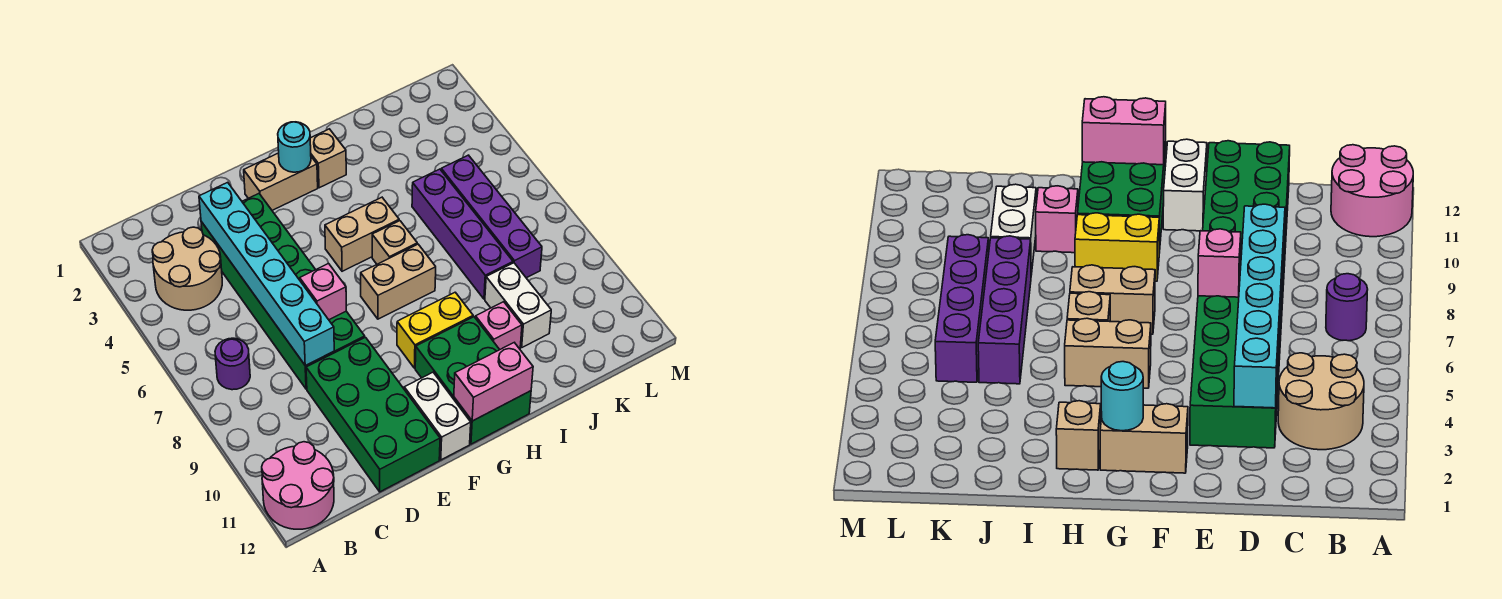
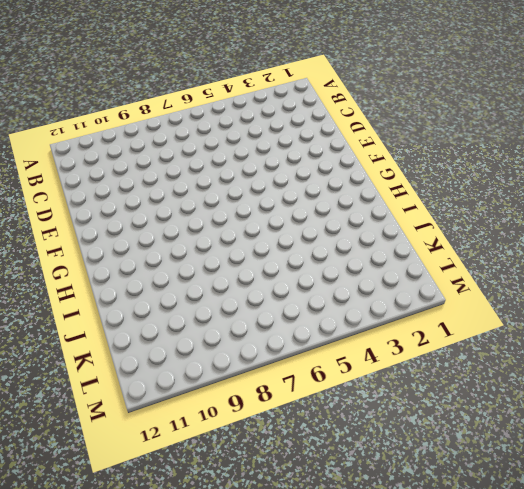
none -> pink round brick A11:B12 level 1
none -> tan round brick B3:C4 level 1
none -> purple round brick B7 level 1

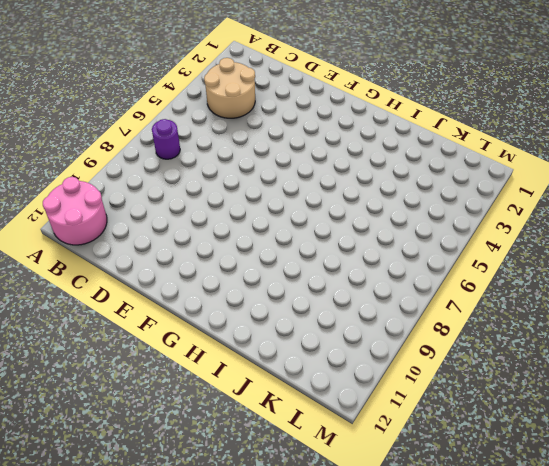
none -> green brick D3:E8 level 1
none -> green brick D9:E12 level 1
none -> tan brick F2:G2 level 1

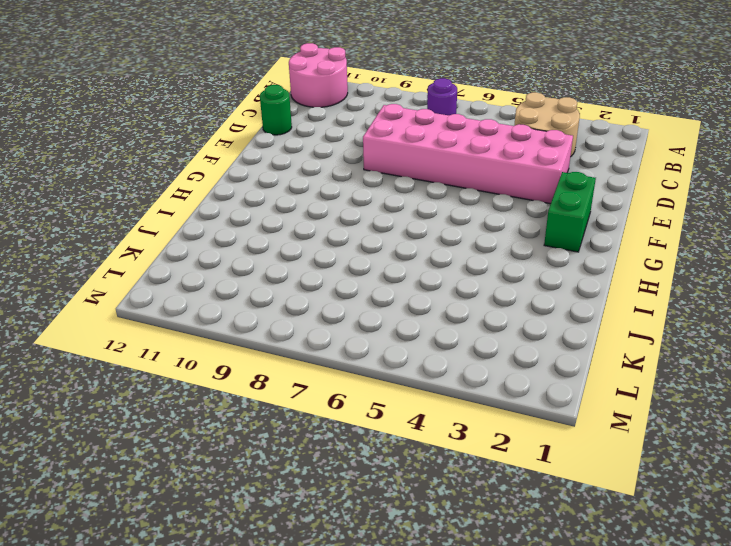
pink brick D3:E8 level 1 -> green brick D3:E8 level 1
green round brick D12 level 1 -> green brick D9:E12 level 1
green brick F2:G2 level 1 -> tan brick F2:G2 level 1
none -> white brick F11:F12 level 1
none -> tan brick G5:H5 level 1
none -> tan brick G7:H7 level 1

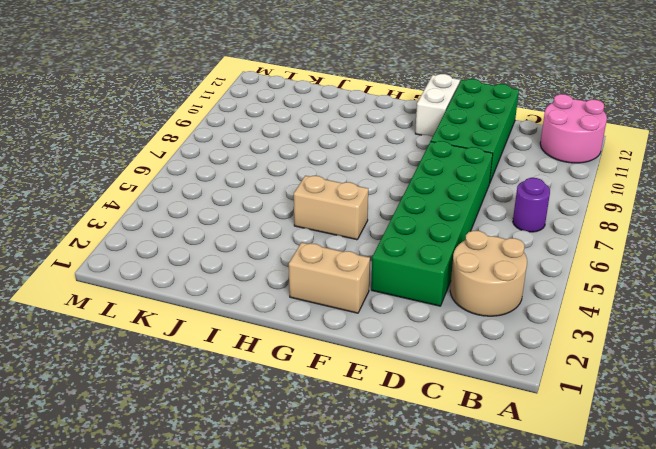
none -> tan brick G7:H7 level 1
none -> yellow brick G9:H9 level 1
none -> green brick G10:H12 level 1

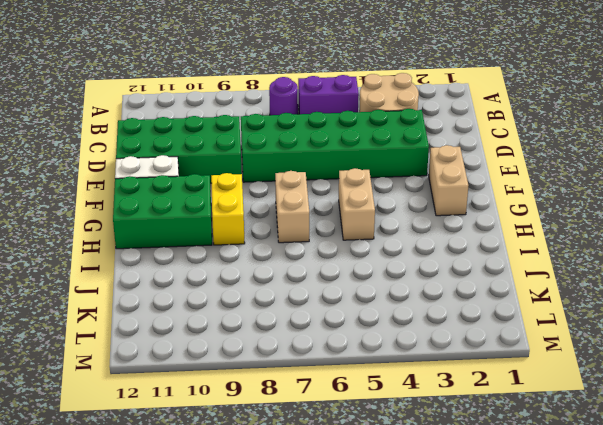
purple brick B5:B6 level 1 -> none
none -> pink round brick A11:B12 level 1
none -> tan brick H2 level 1
none -> tan brick H6 level 1

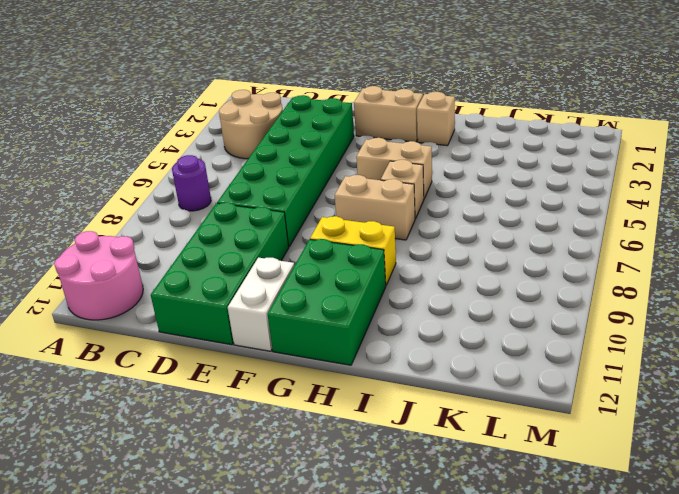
none -> pink brick I10 level 1
none -> purple brick J5:J8 level 1
none -> white brick J9:J10 level 1

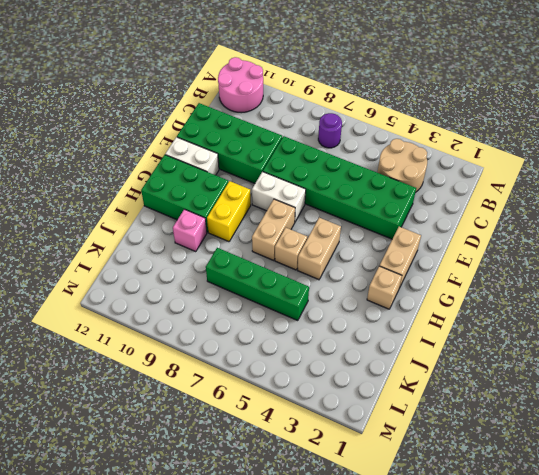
white brick F7:F8 level 1 -> white brick J9:J10 level 1
green brick J5:J8 level 1 -> purple brick J5:J8 level 1
none -> purple brick K5:K8 level 1
none -> cyan brick D3:D8 level 2
none -> pink brick E7 level 2

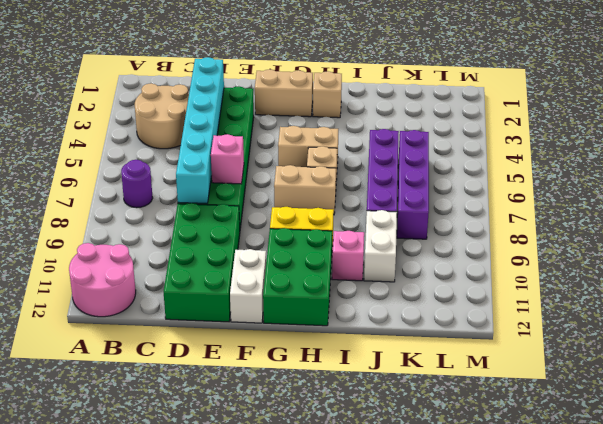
none -> cyan round brick G2 level 2
none -> pink brick G12:H12 level 2

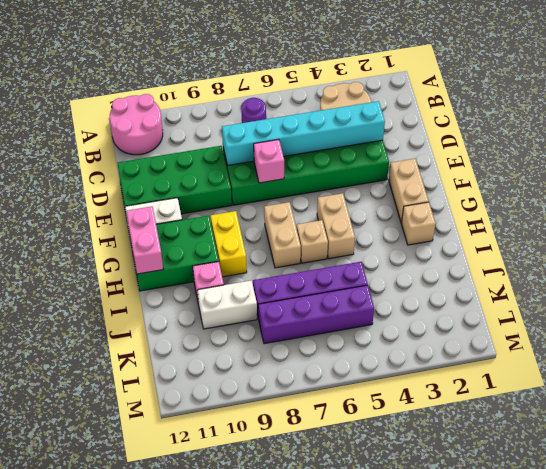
none -> cyan round brick G2 level 2

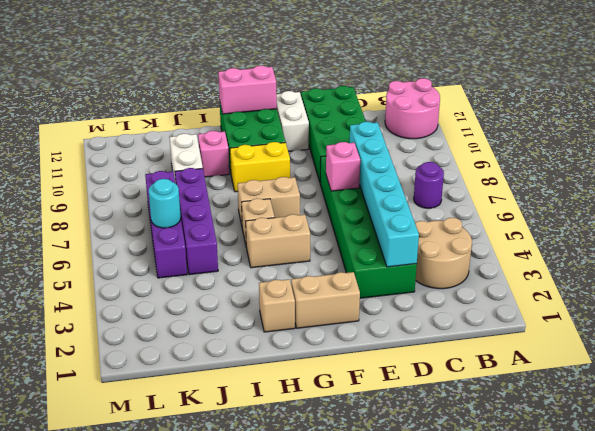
cyan round brick K6 level 2 -> cyan round brick G2 level 2

